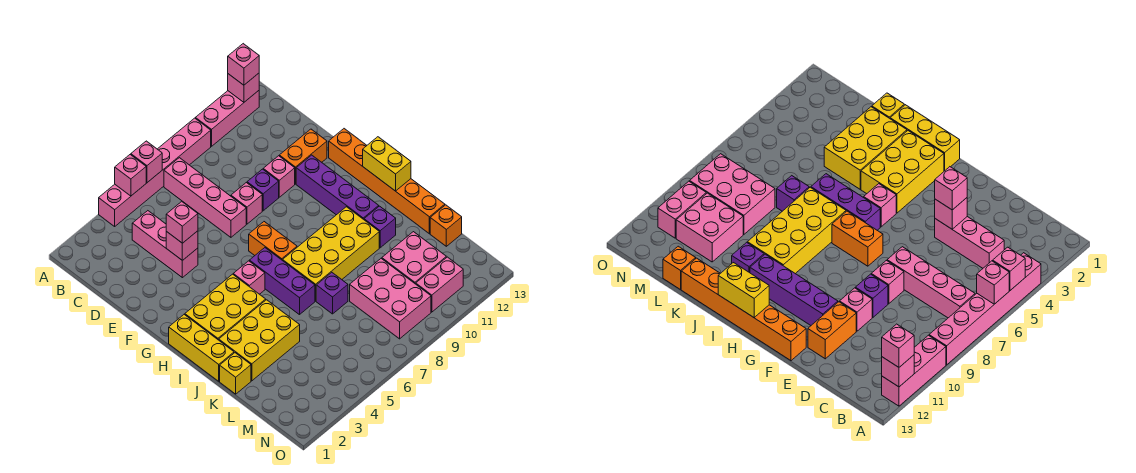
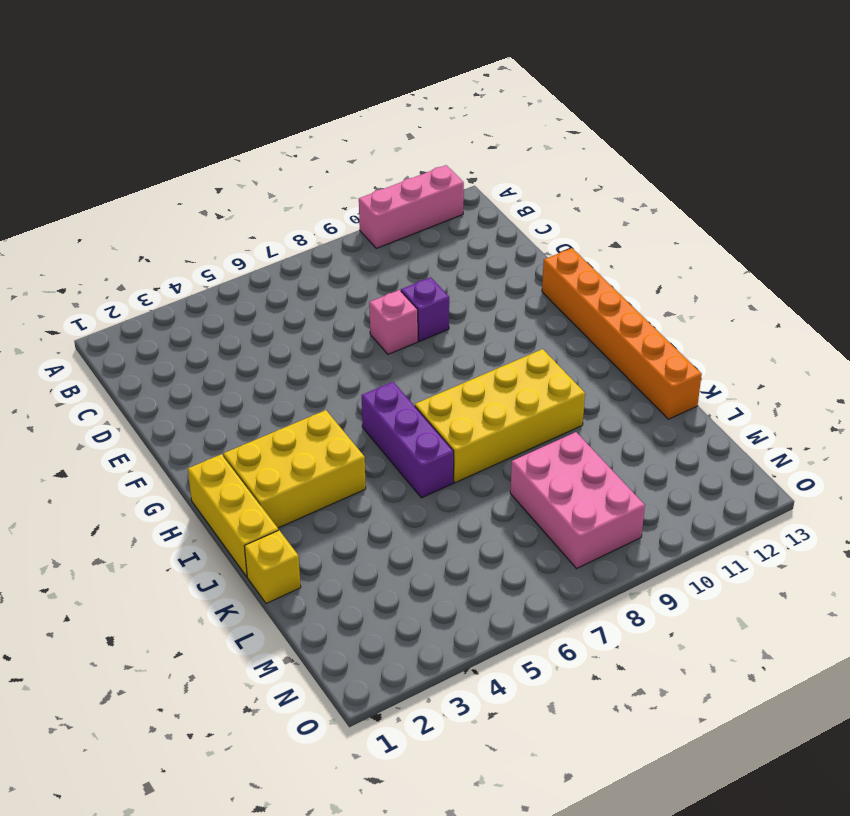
none -> pink brick A4:A9 level 1
none -> pink brick B7:E7 level 1
none -> pink brick C4:E4 level 1
none -> pink brick E10 level 1

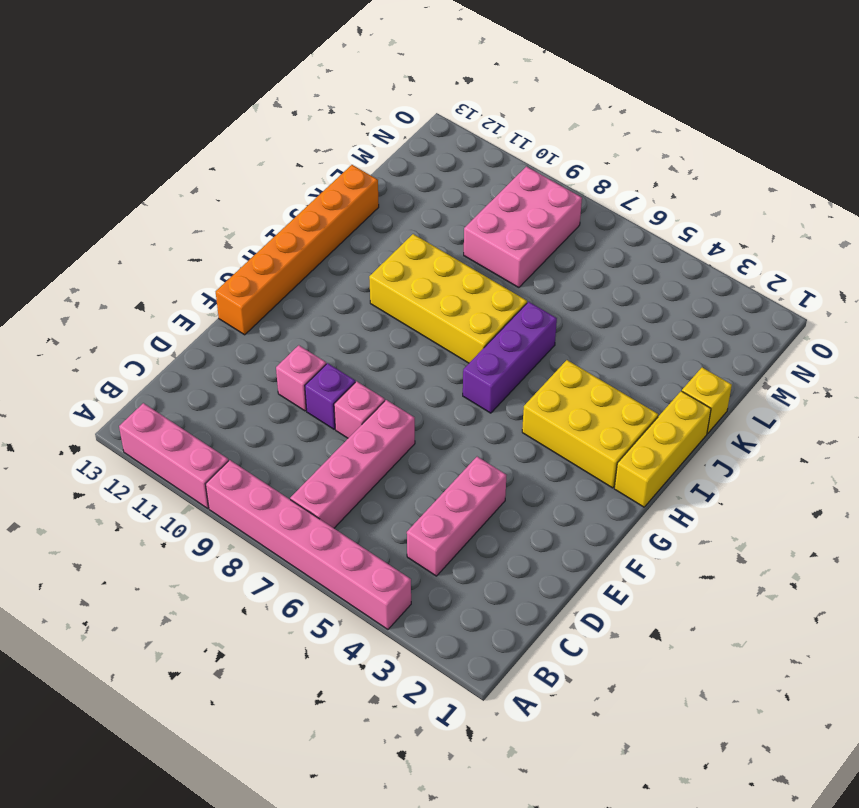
none -> orange brick E11:E12 level 1
none -> purple brick F11:I11 level 1
none -> orange brick G7:H7 level 1
none -> pink brick H5 level 1

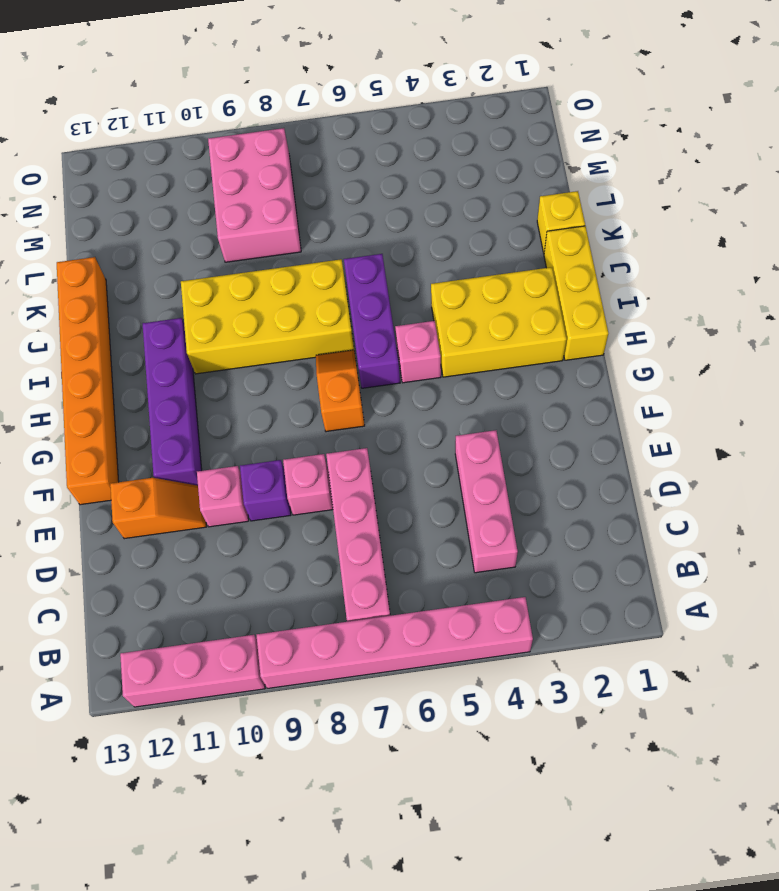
orange slope E11:E12 level 1 top 12 -> orange brick E11:E12 level 1
orange slope G7:H7 level 1 top G -> orange brick G7:H7 level 1
none -> yellow brick J2:K4 level 1
none -> purple brick J11 level 1
none -> purple brick K7 level 1
none -> pink brick L10:M11 level 1

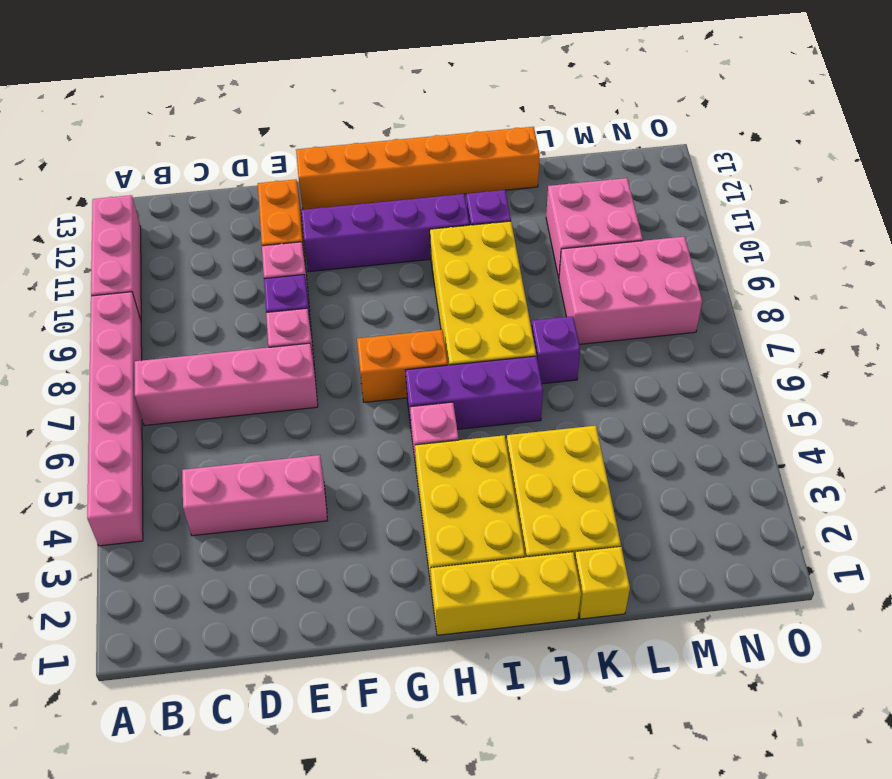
none -> orange brick L13 level 1
none -> pink brick N10:N11 level 1
none -> pink brick A5 level 2
none -> pink brick A6 level 2

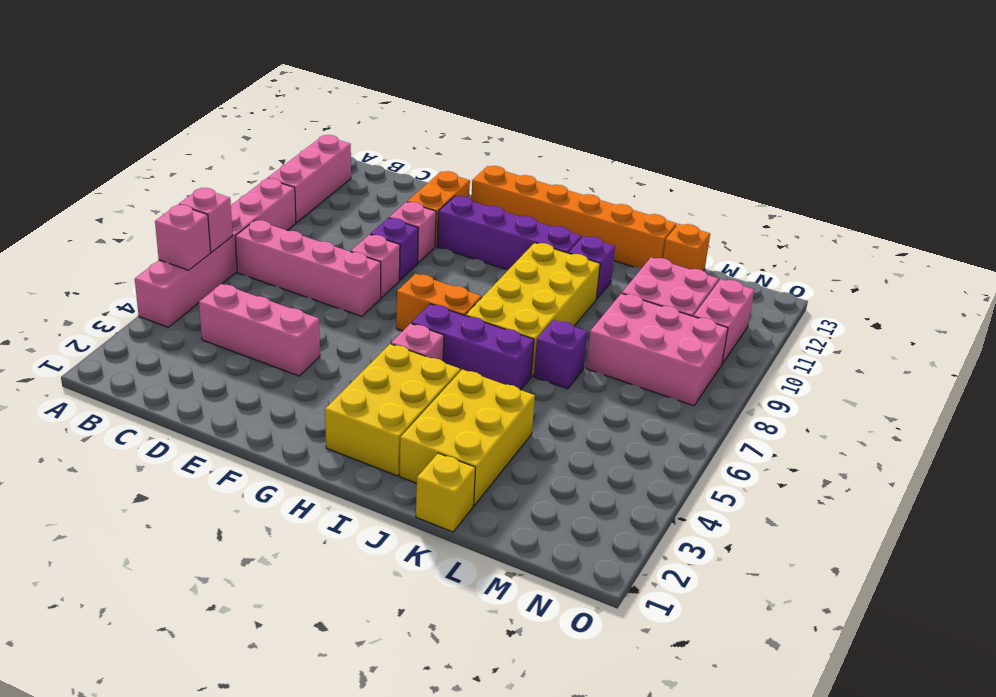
none -> yellow brick H1:J1 level 1
none -> pink brick A12 level 2
none -> pink brick E4 level 2
none -> yellow brick H13:I13 level 2

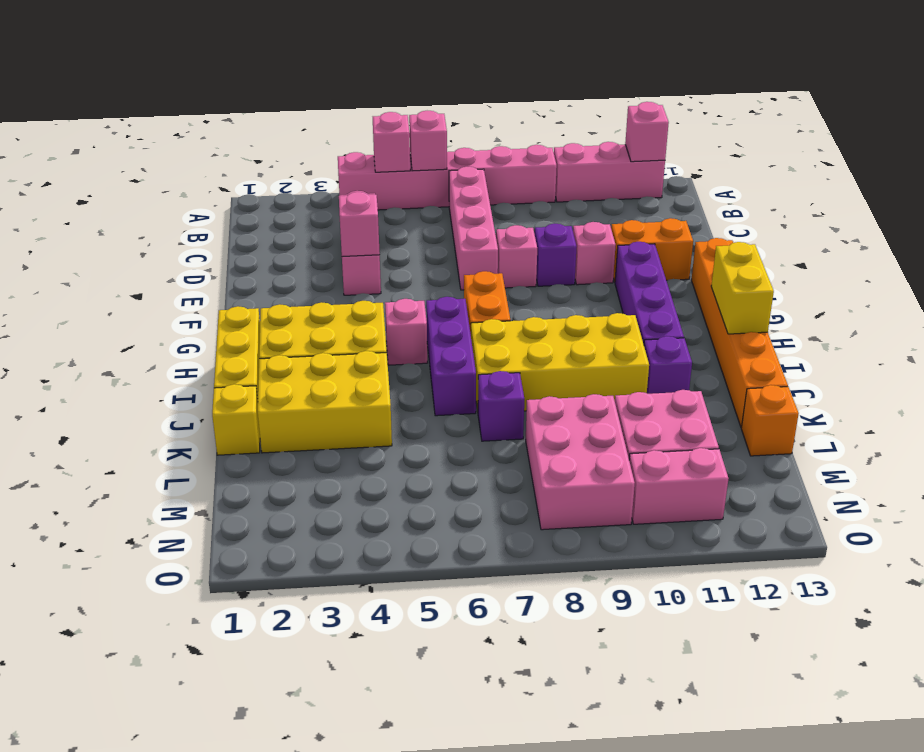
none -> pink brick A12 level 3
none -> pink brick E4 level 3

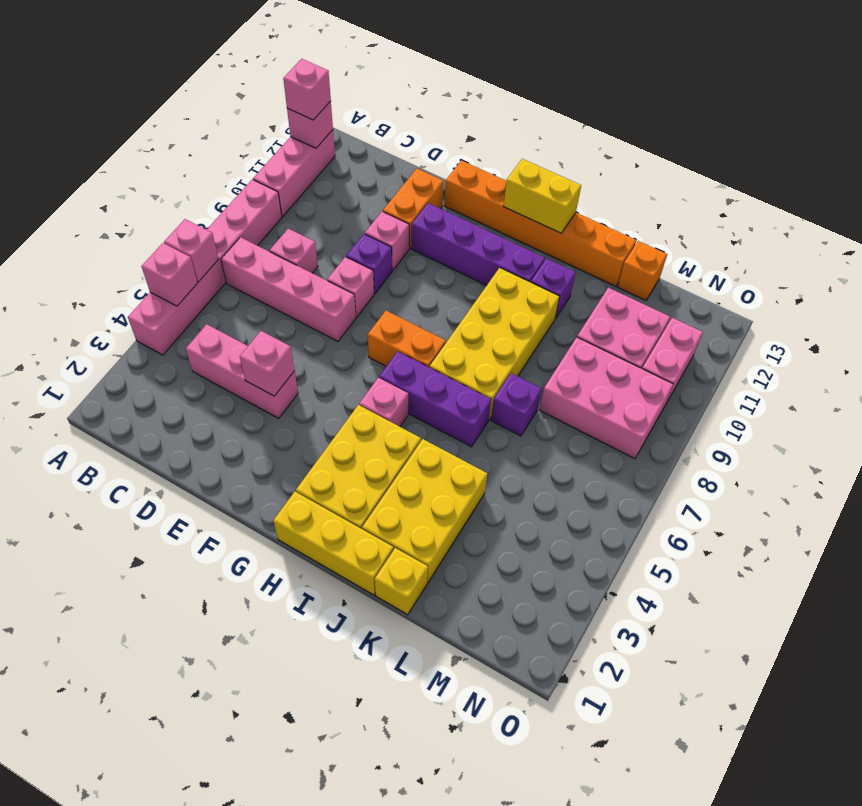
pink brick C8 level 1 -> pink brick E4 level 3

